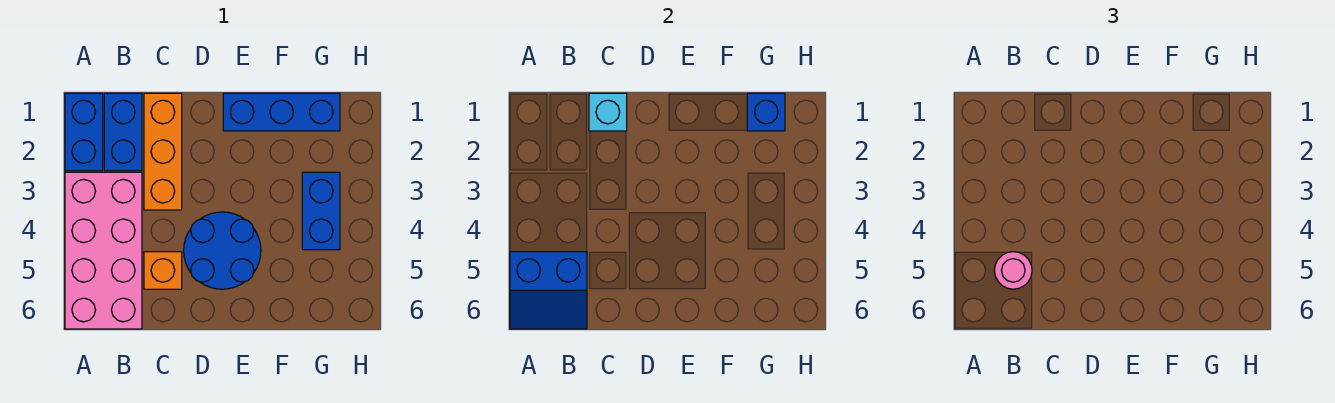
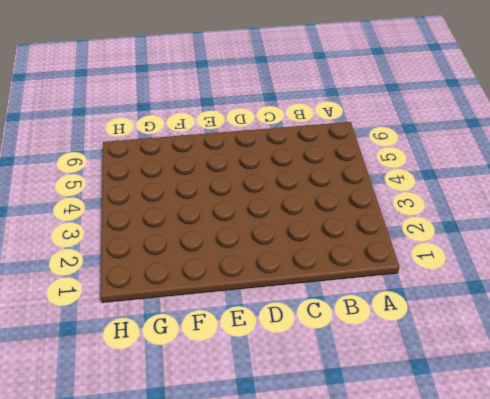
none -> blue brick A1:A2 level 1
none -> pink brick A3:B6 level 1
none -> blue brick B1:B2 level 1

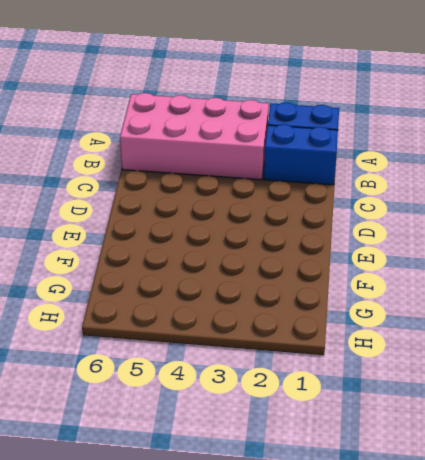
none -> orange brick C1:C3 level 1
none -> orange brick C5 level 1
none -> blue round brick D4:E5 level 1

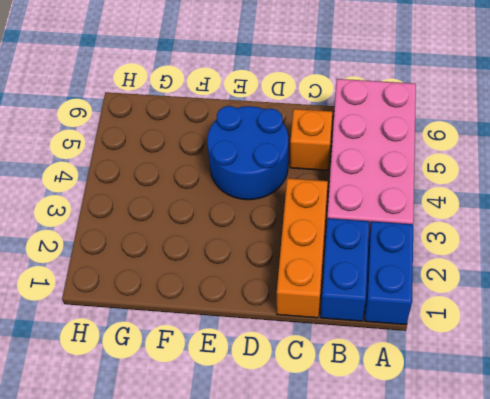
none -> blue brick E1:G1 level 1
none -> blue brick G3:G4 level 1
none -> blue slope A5:B6 level 2 top 5

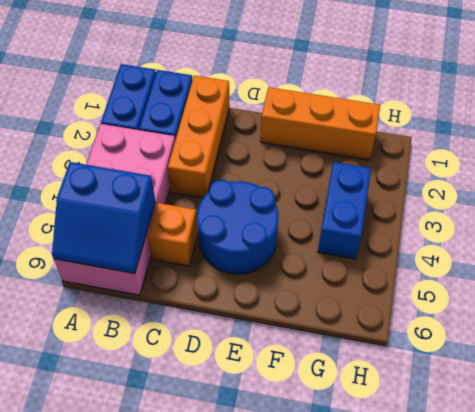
orange brick E1:G1 level 1 -> blue brick E1:G1 level 1
none -> cyan brick C1 level 2
none -> blue brick G1 level 2
none -> pink round brick B5 level 3

